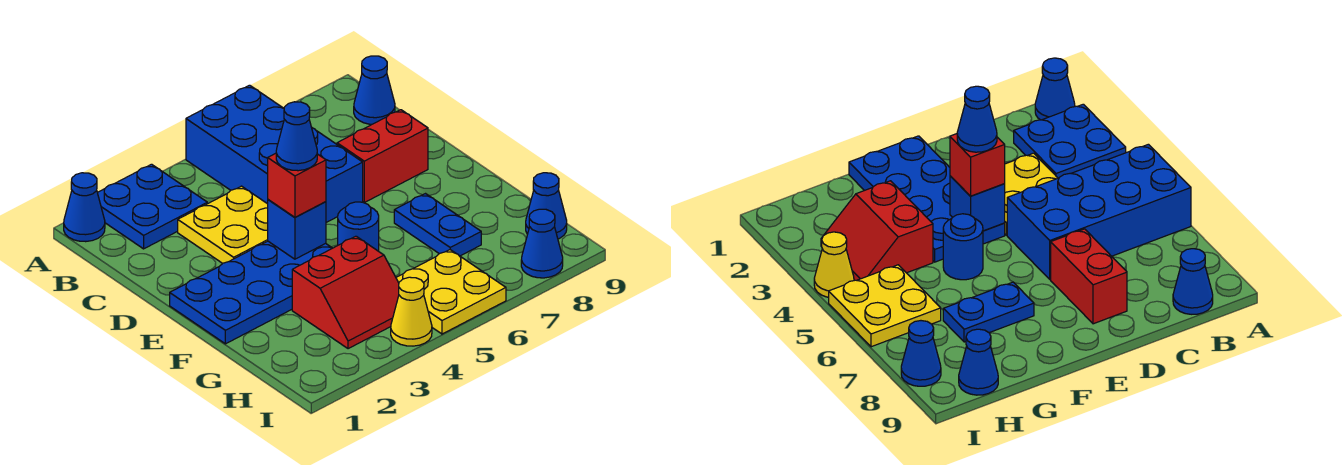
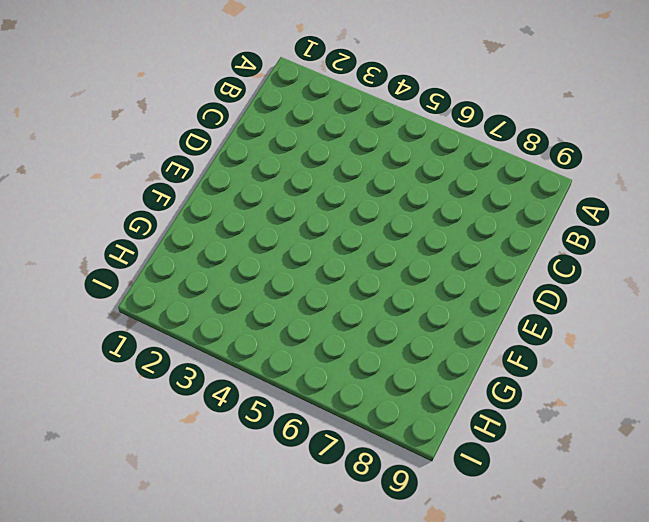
none -> blue cone A1 level 1
none -> blue plate A2:B3 level 1
none -> blue brick A5:D6 level 1

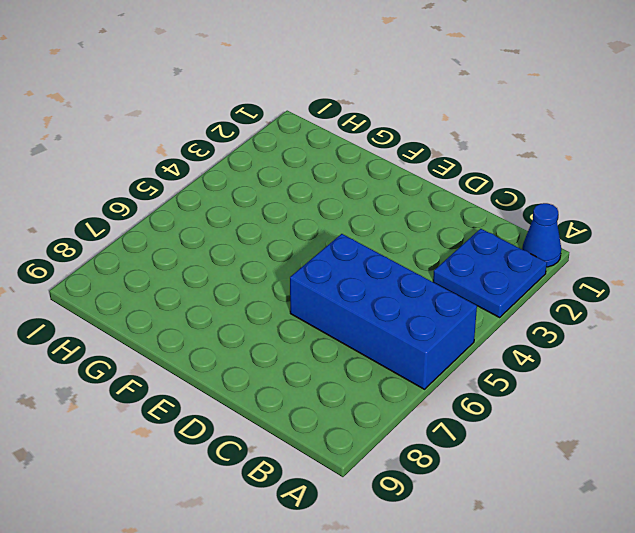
none -> blue cone B9 level 1
none -> yellow plate C3:D4 level 1
none -> red brick D7:D8 level 1

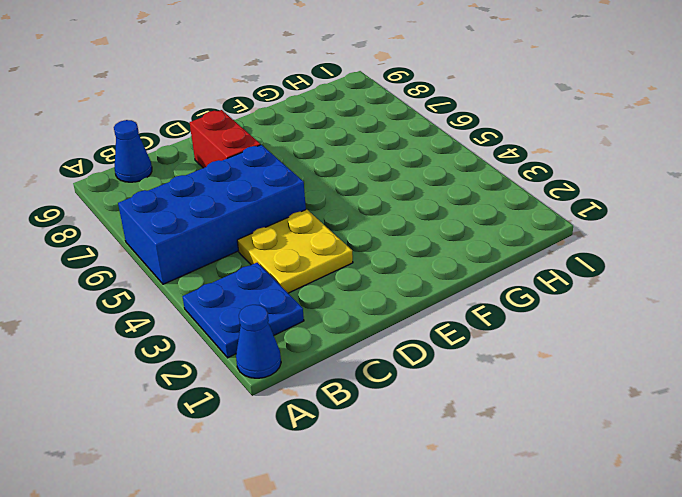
none -> blue plate E1:F4 level 1
none -> blue round brick F5 level 1
none -> blue plate F7:G7 level 1

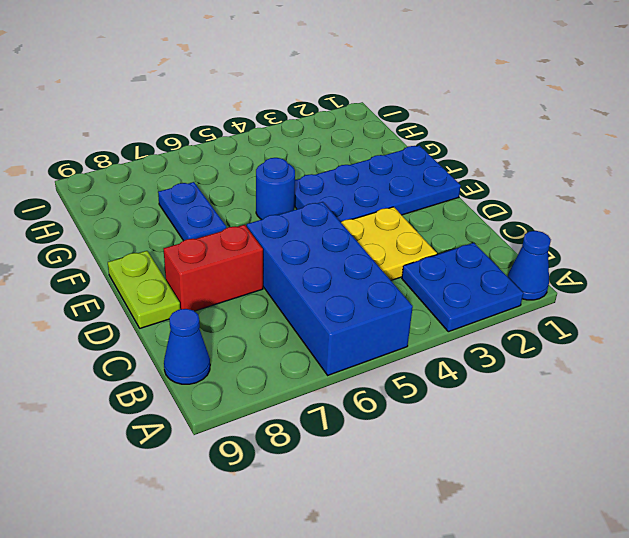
lime plate D9:E9 level 1 -> none
none -> red slope G3:H4 level 1 top G
none -> yellow plate H5:I6 level 1
none -> blue cone H9 level 1

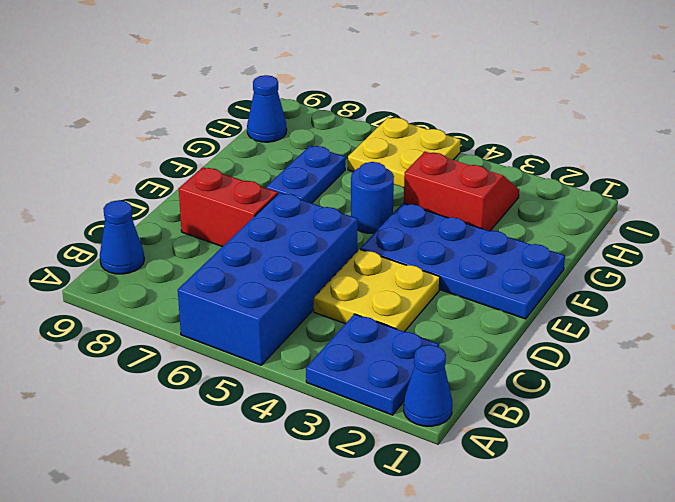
none -> yellow cone I4 level 1
none -> blue cone I8 level 1
none -> blue brick E4 level 2

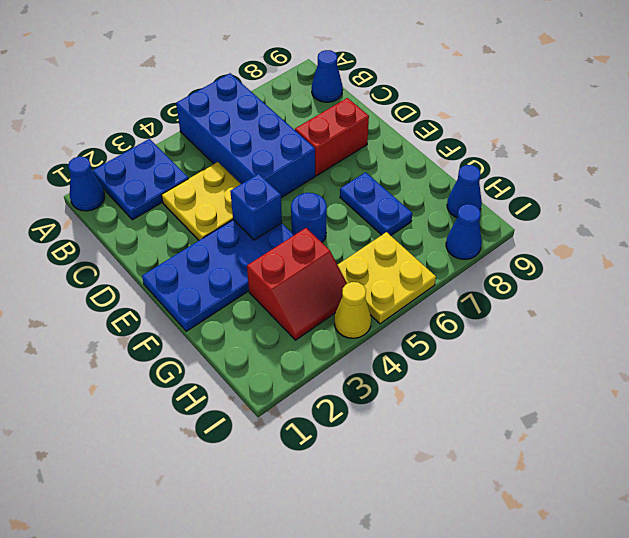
none -> red brick E4 level 3
none -> blue cone E4 level 4

